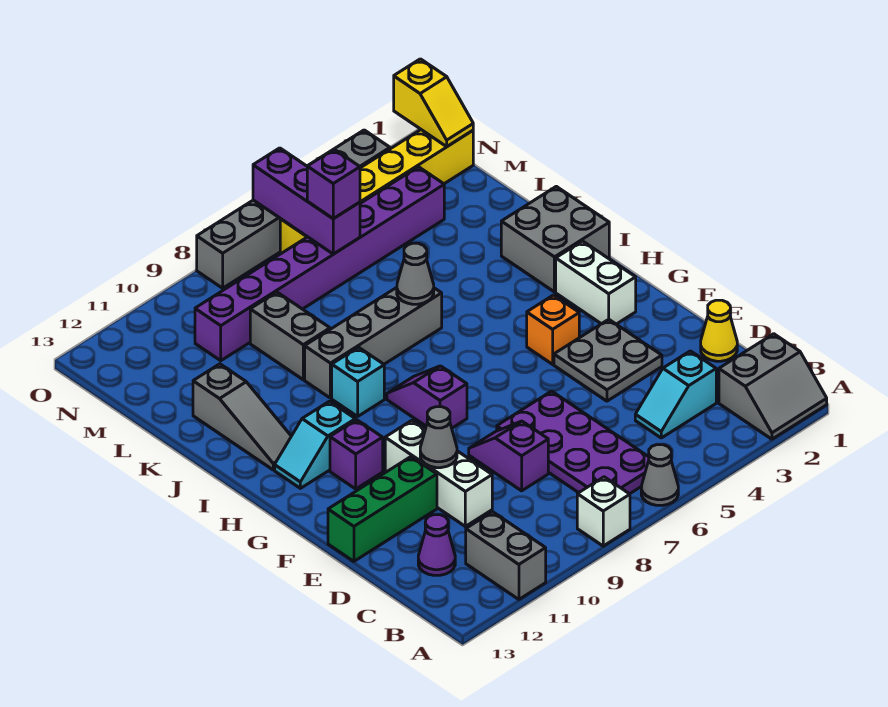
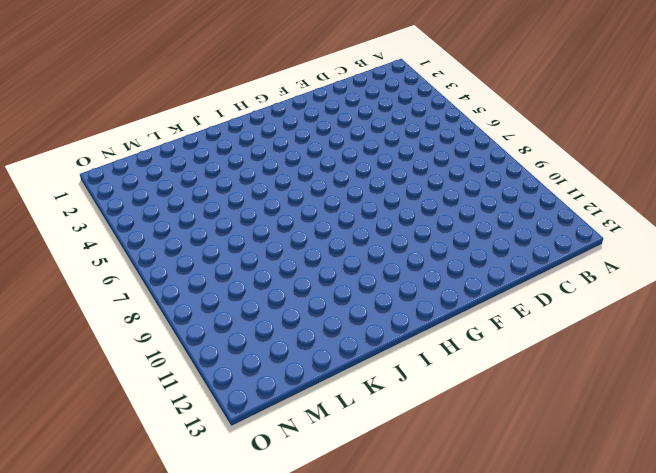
none -> grey slope A1:B2 level 1 top B
none -> grey cone A6 level 1
none -> white brick A8 level 1
none -> grey brick A11:B11 level 1

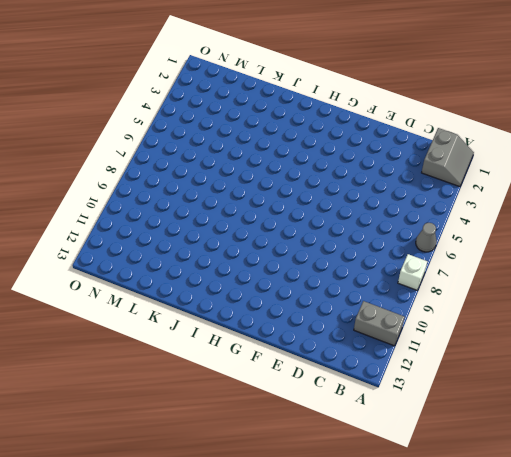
none -> purple plate B6:E7 level 1
none -> cyan slope C3:C4 level 1 top 3
none -> purple cone C12 level 1
none -> yellow cone D1 level 1

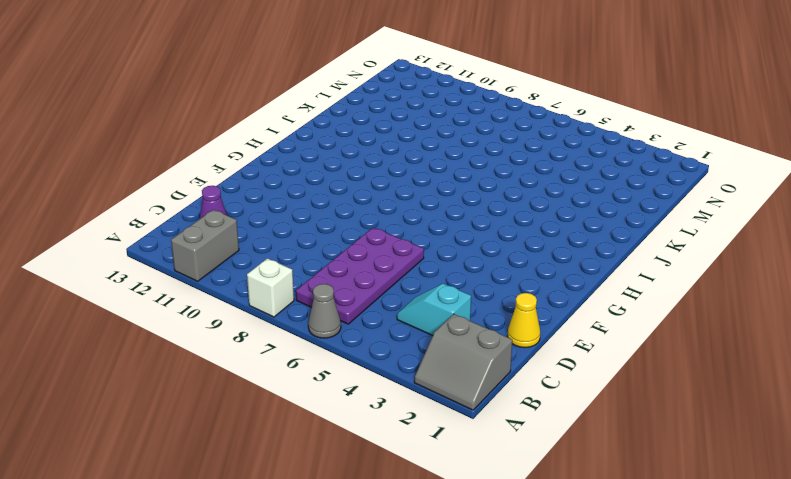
none -> purple slope D8:E8 level 1 top D
none -> white brick D10:F10 level 1
none -> grey plate E3:F4 level 1
none -> green brick E11:E13 level 1

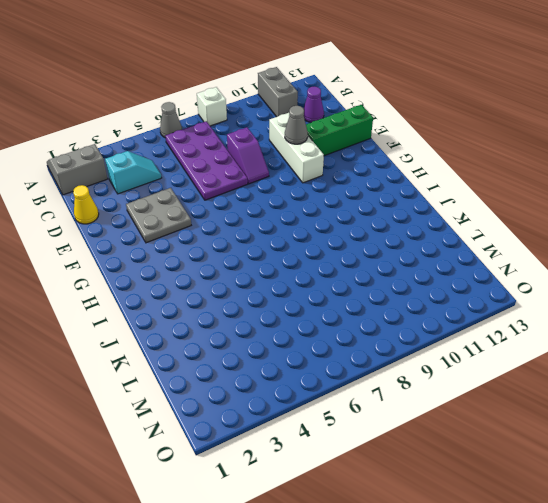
none -> white brick G2:H2 level 1
none -> orange brick G4 level 1
none -> purple slope G8:H8 level 1 top G
none -> purple brick G11 level 1

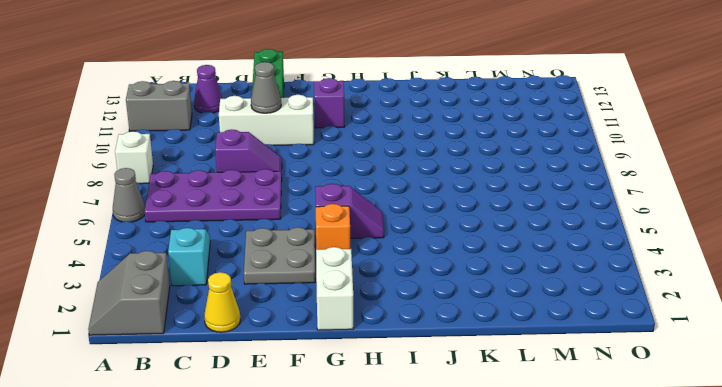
white brick G1:G2 level 1 -> white brick G2:H2 level 1
purple slope G5:H5 level 1 top G -> purple slope G8:H8 level 1 top G
none -> cyan slope H11:H12 level 1 top 11
none -> grey brick I1:J2 level 1
none -> cyan brick I9 level 1
none -> grey slope I12:K12 level 1 top K

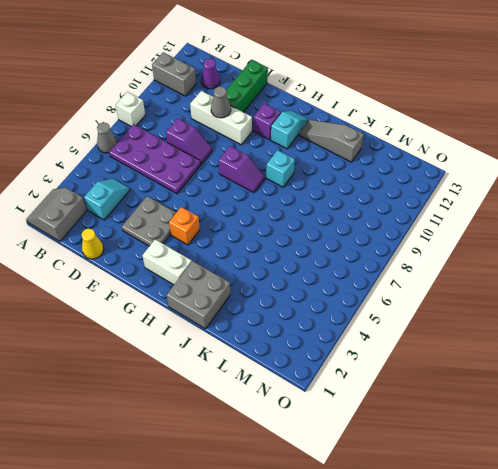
none -> grey brick J6:J9 level 1
none -> grey brick K9:L9 level 1
none -> purple brick M3:M10 level 1
none -> yellow brick N1:N6 level 1

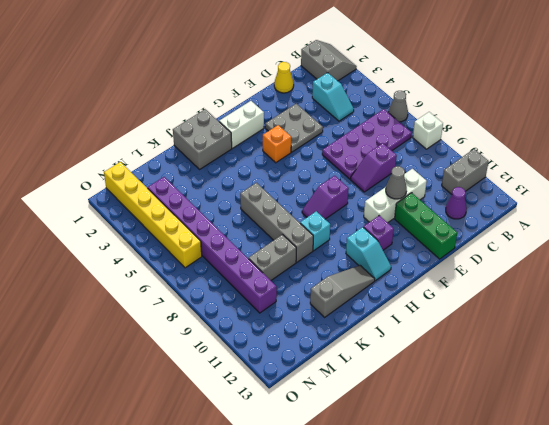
none -> grey brick O3:O8 level 1
none -> grey cone J6 level 2
none -> purple brick M6:O6 level 2
none -> yellow slope N1:O1 level 2 top O

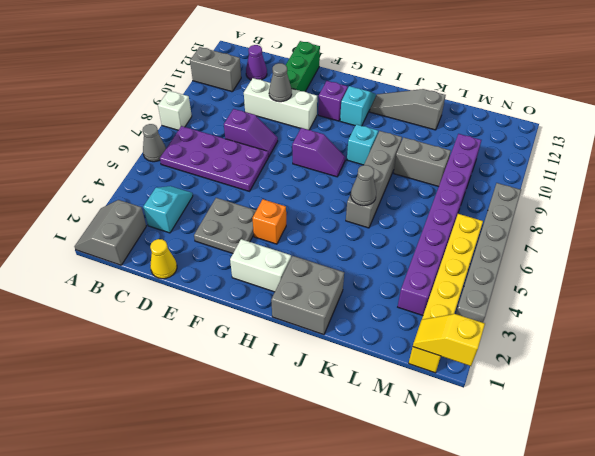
none -> purple brick M6:O6 level 2
none -> purple brick M6 level 3

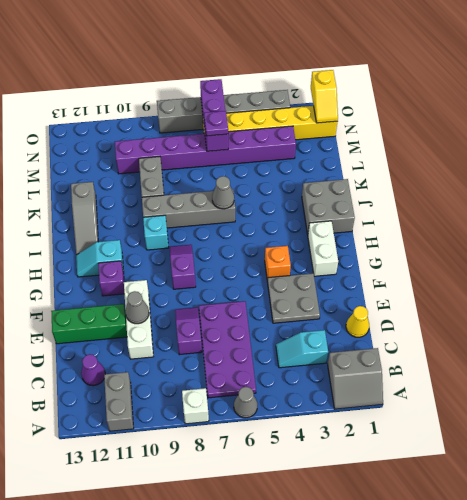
purple plate M6 level 3 -> purple brick M6 level 3

